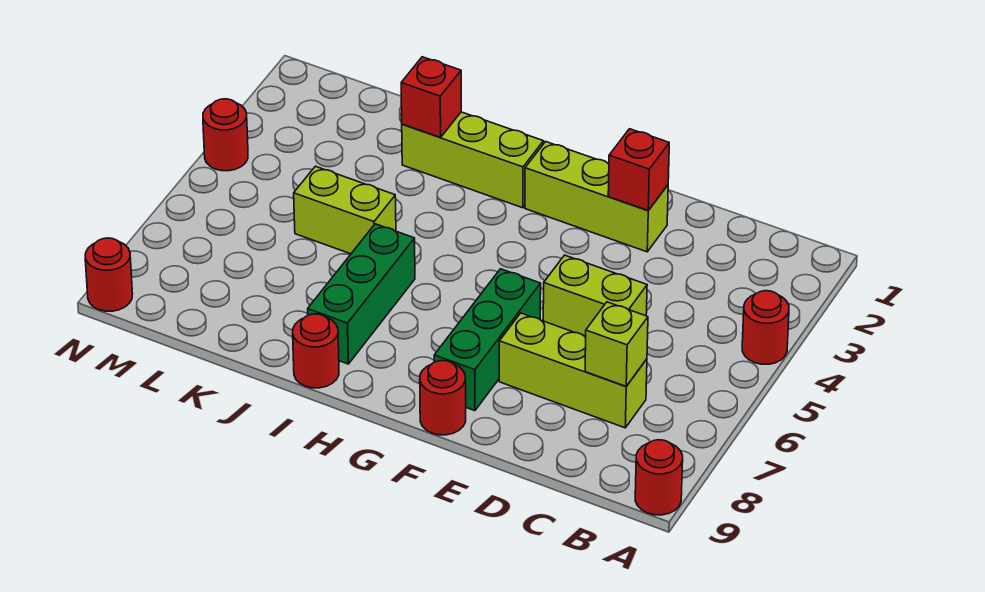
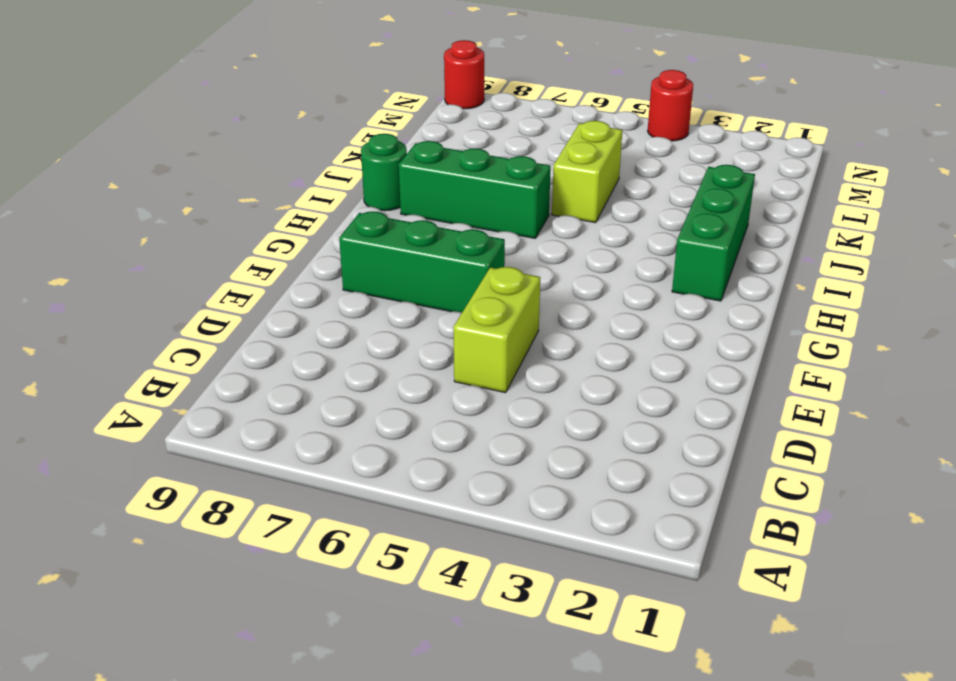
green brick H2:J2 level 1 -> lime brick H2:J2 level 1
green round brick I9 level 1 -> red round brick I9 level 1
none -> red round brick A4 level 1
none -> red round brick A9 level 1
none -> lime brick C7:E7 level 1

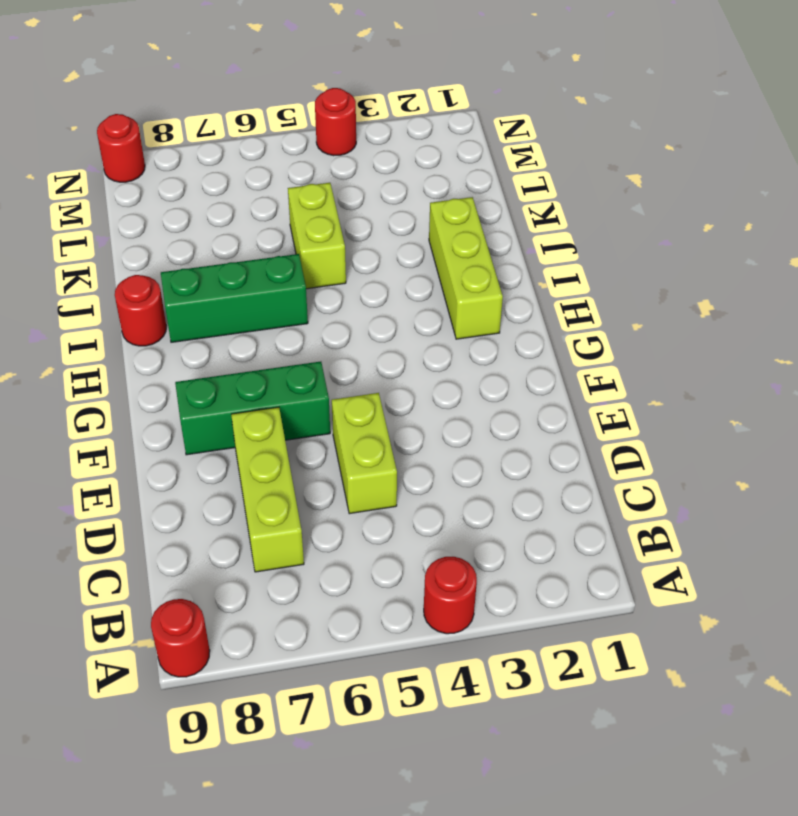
none -> lime brick E2:G2 level 1
none -> red round brick F9 level 1
none -> lime brick C7 level 2

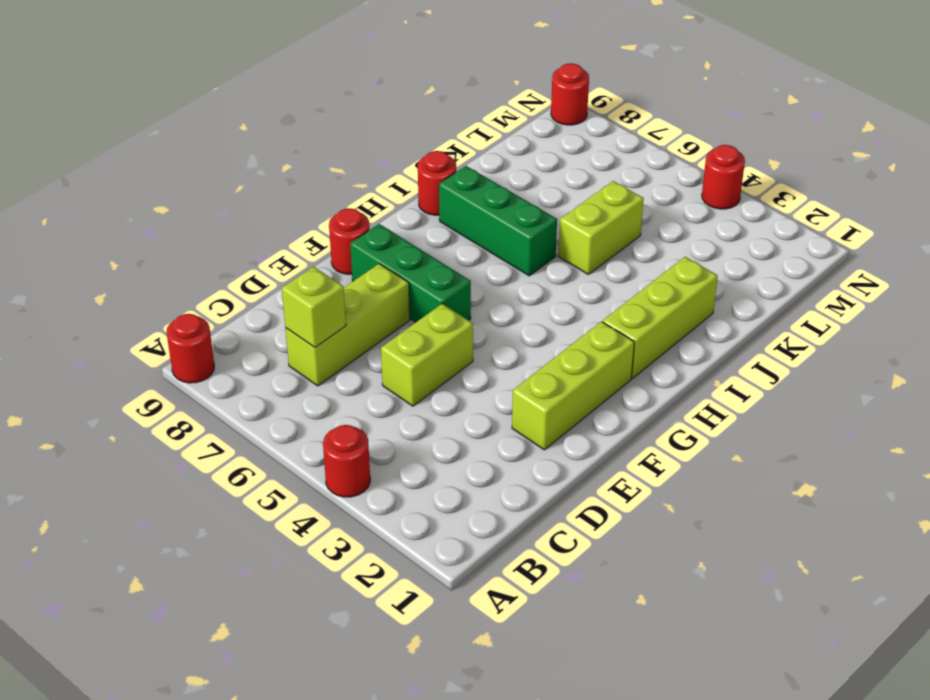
none -> red brick E2 level 2
none -> red brick J2 level 2

